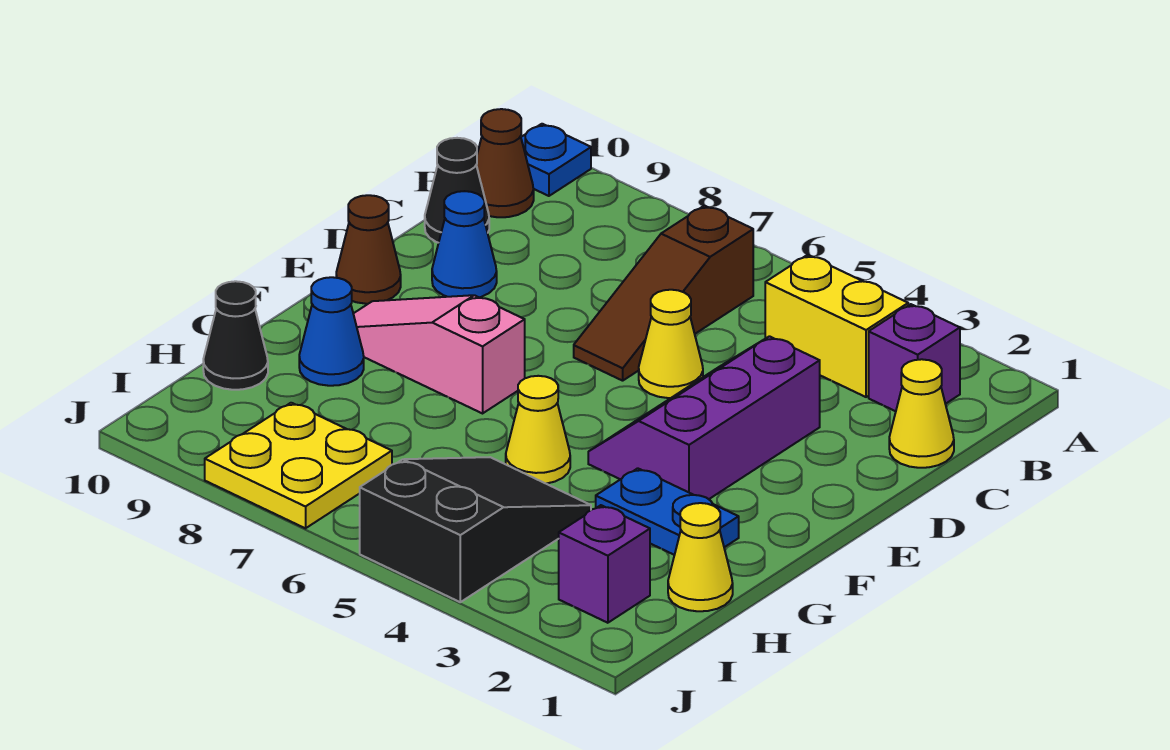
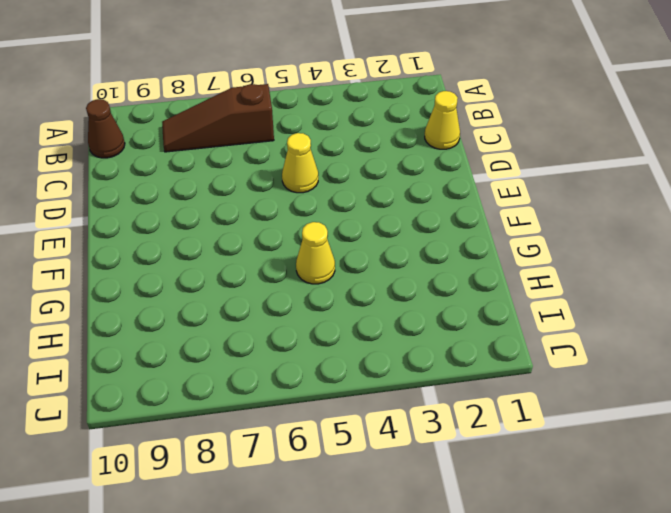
brown slope B6:B8 level 1 top 6 -> brown slope B6:D6 level 1 top B
none -> blue plate A10 level 1
none -> purple brick B2 level 1
none -> yellow brick B3:B4 level 1

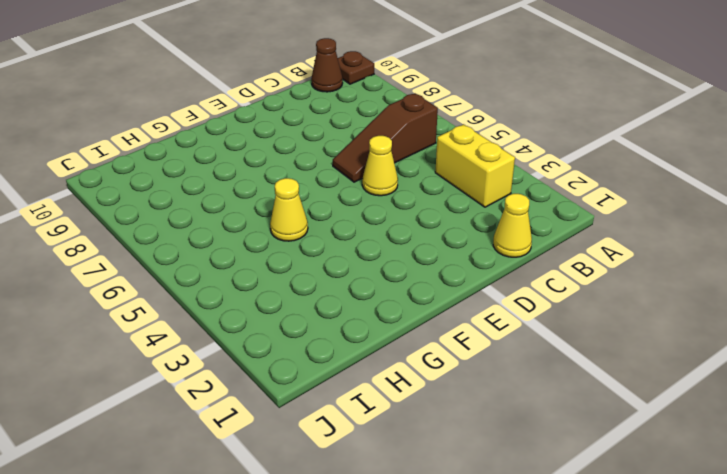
brown plate A10 level 1 -> blue plate A10 level 1
none -> purple brick B2 level 1
none -> black cone C10 level 1
none -> purple slope D3:F4 level 1 top 3

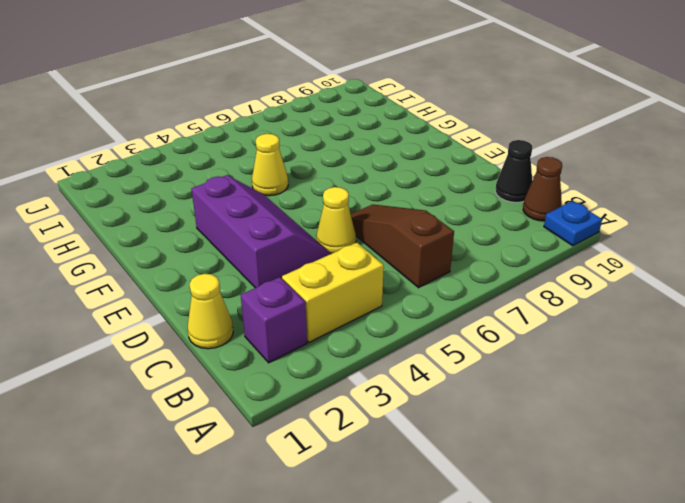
none -> blue cone D9 level 1
none -> brown cone E10 level 1
none -> pink slope F7:F9 level 1 top 7

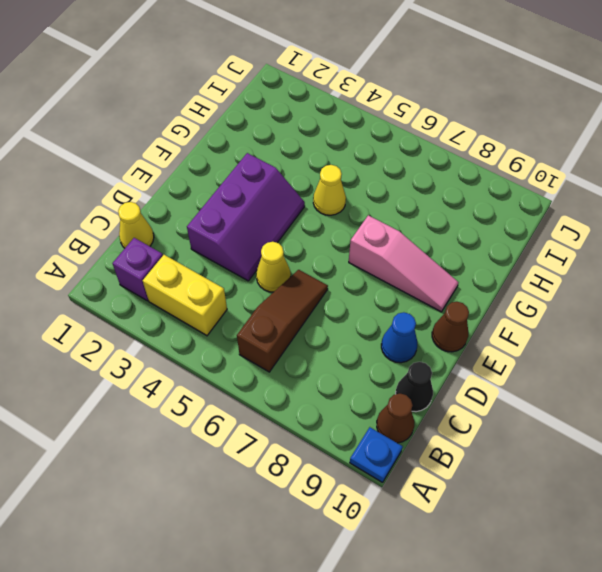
none -> blue plate G2:G3 level 1
none -> blue cone G9 level 1
none -> yellow cone H1 level 1

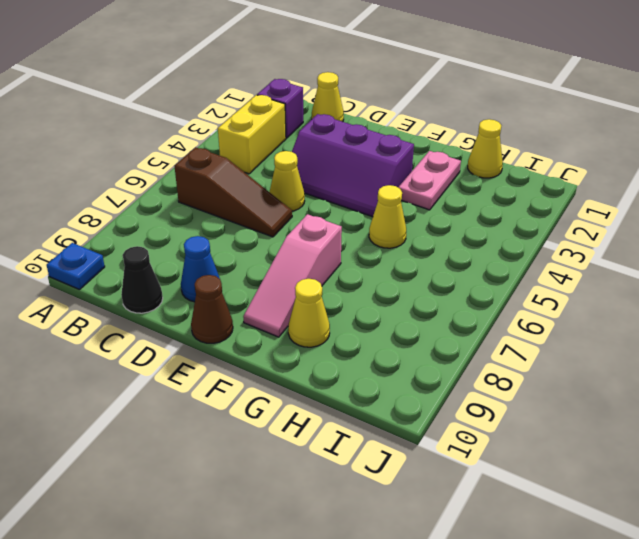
pink plate G2:G3 level 1 -> blue plate G2:G3 level 1
yellow cone G9 level 1 -> blue cone G9 level 1
none -> brown cone B10 level 1
none -> black slope H4:J5 level 1 top J
none -> black cone H10 level 1

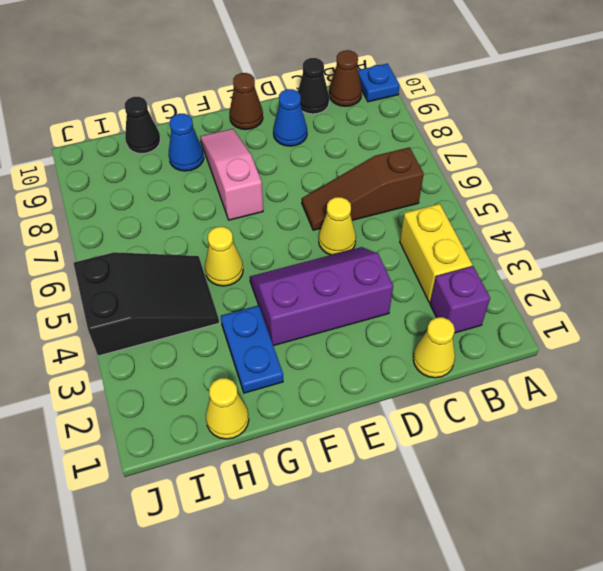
none -> purple brick I2 level 1
none -> yellow plate I7:J8 level 1

